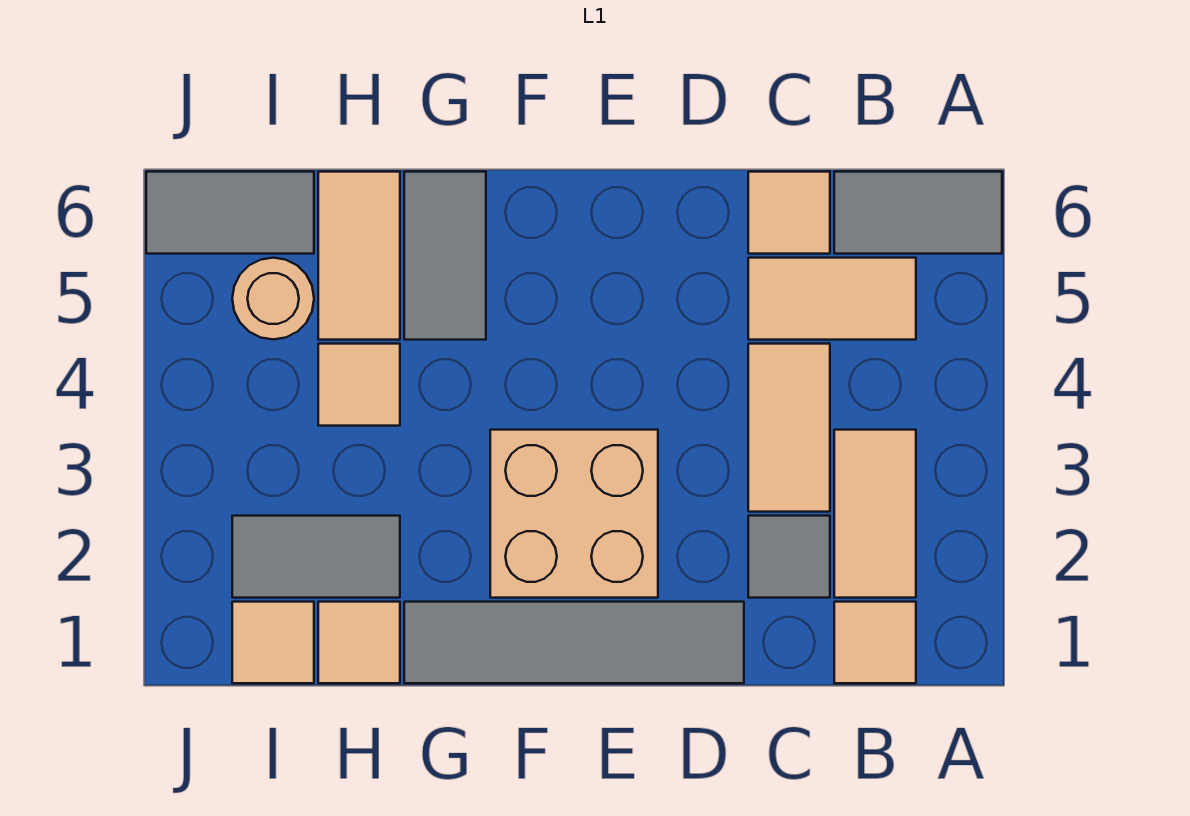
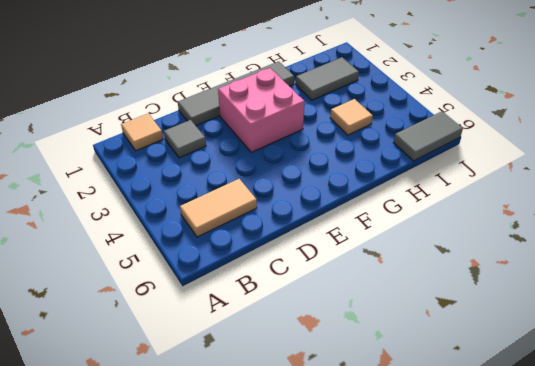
pink brick E2:F3 level 1 -> tan brick E2:F3 level 1
none -> grey tile A6:B6 level 1
none -> tan tile B2:B3 level 1
none -> tan tile C3:C4 level 1

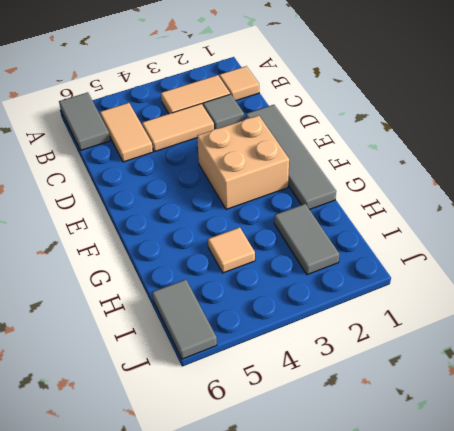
none -> tan tile C6 level 1
none -> grey tile G5:G6 level 1
none -> tan tile H1 level 1

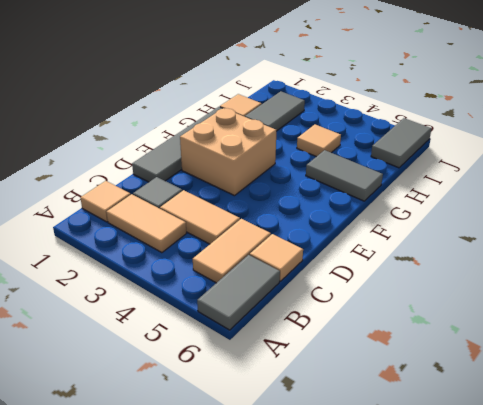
none -> tan tile H5:H6 level 1
none -> tan tile I1 level 1
none -> tan round brick I5 level 1

